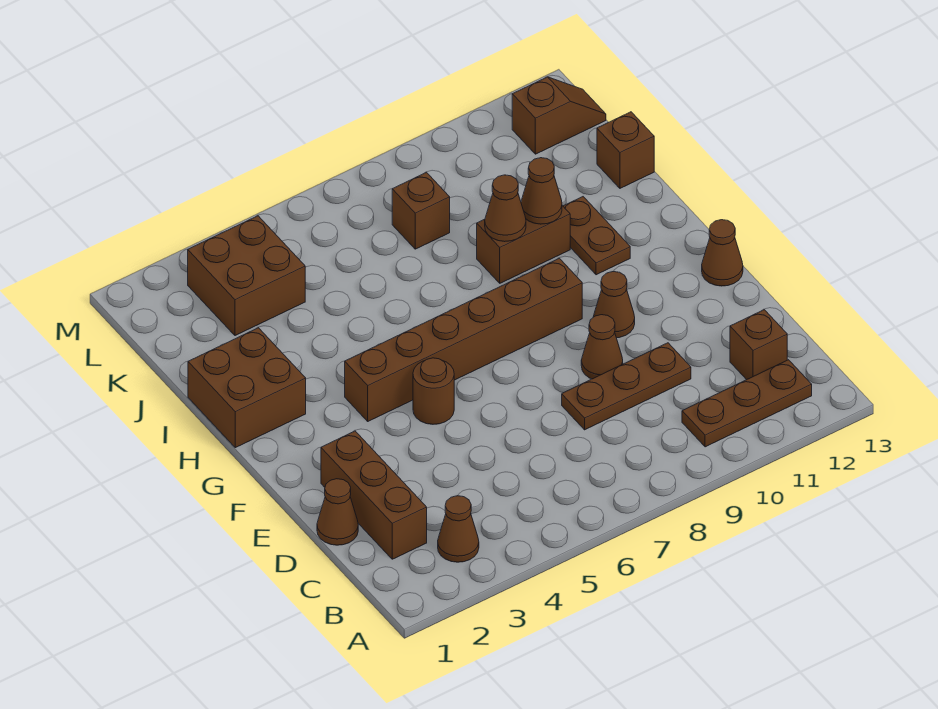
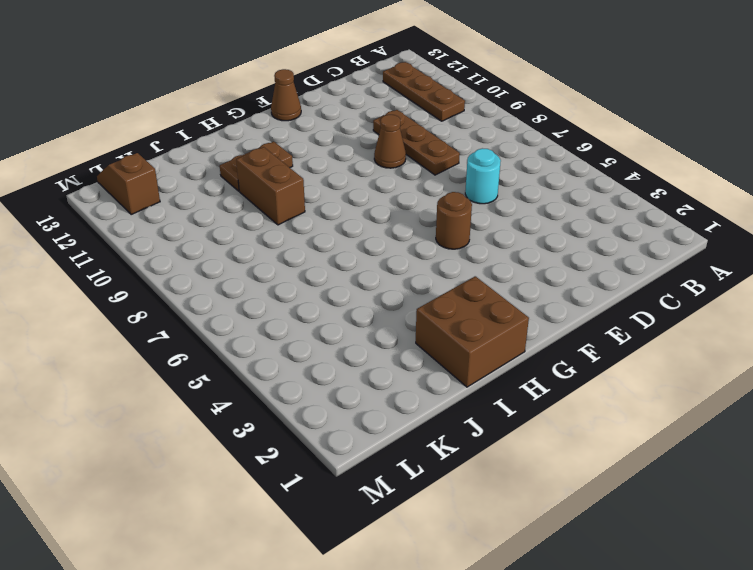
cyan round brick D6 level 1 -> none
none -> brown cone B3 level 1
none -> brown brick C2:E2 level 1
none -> brown brick C12 level 1

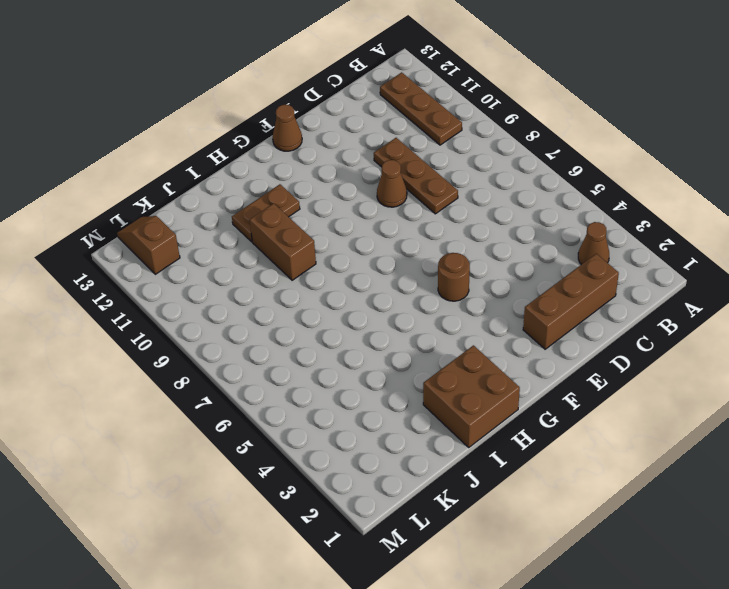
none -> brown brick C12 level 1
none -> brown cone D1 level 1
none -> brown cone F10 level 1

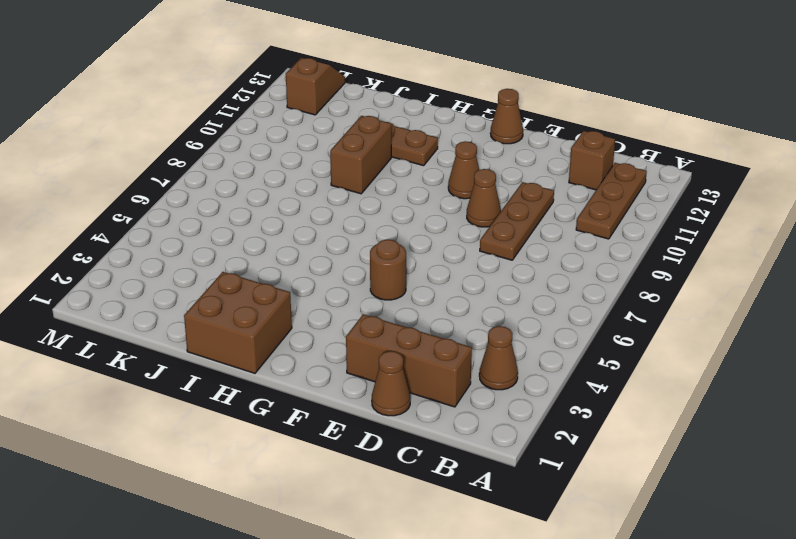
none -> brown brick G4:G9 level 1
none -> brown brick J13 level 1
none -> brown brick K3:L4 level 1

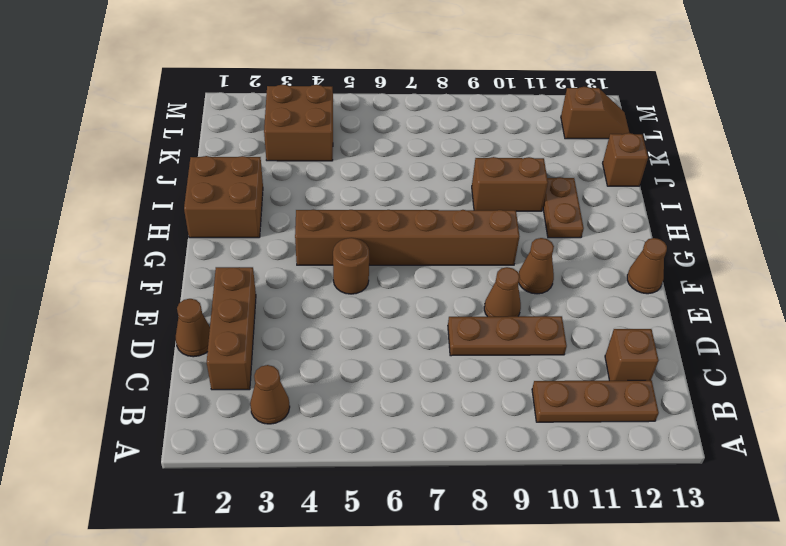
none -> brown brick K8 level 1
none -> brown cone I9 level 2
none -> brown cone I10 level 2

